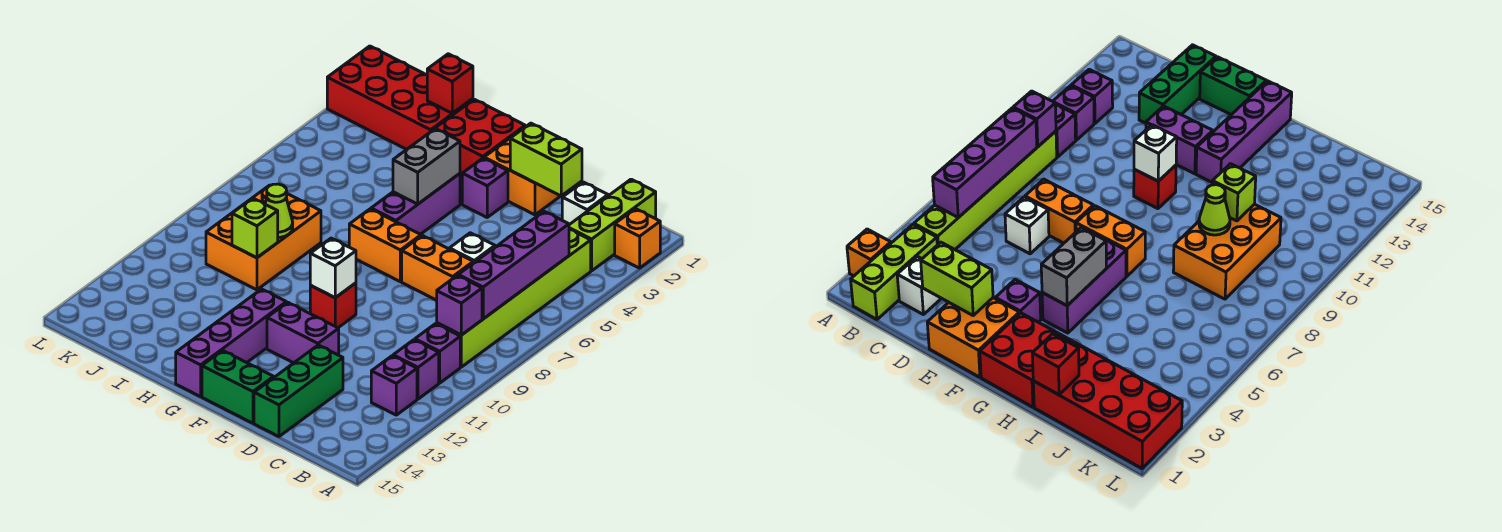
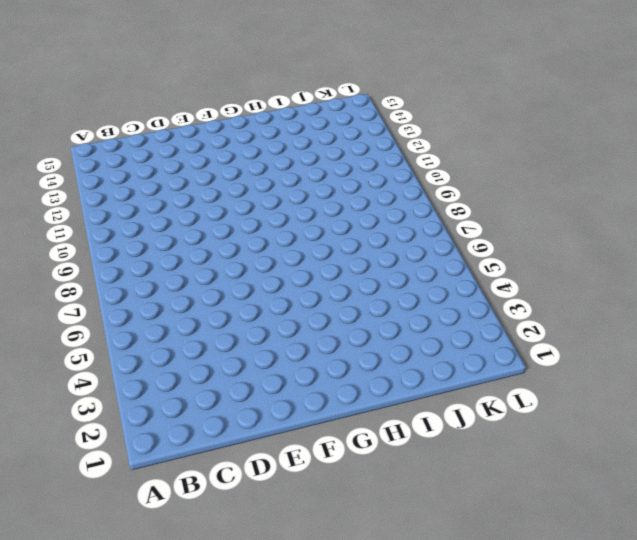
none -> orange brick A2 level 1
none -> lime brick B1:B3 level 1
none -> lime brick B4:B9 level 1

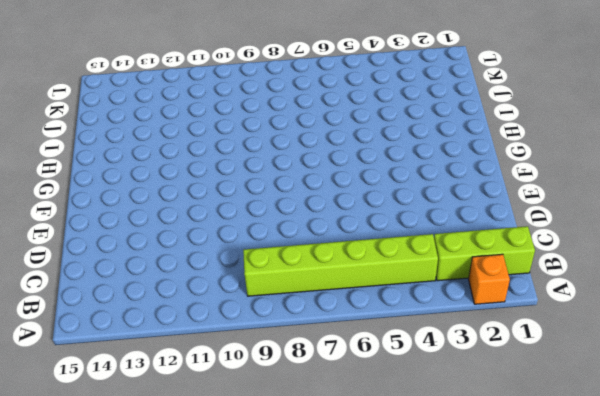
none -> purple brick B10 level 1
none -> purple brick B11 level 1
none -> purple brick B12 level 1

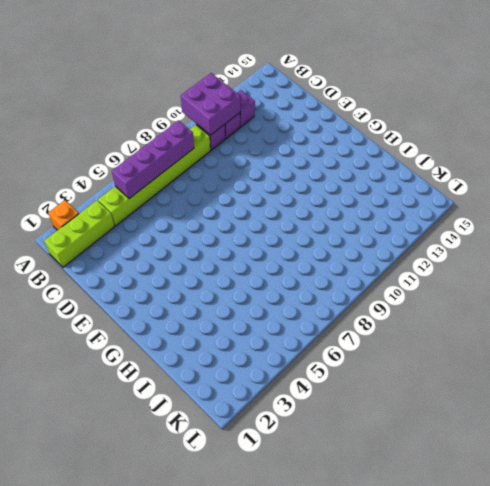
purple brick A10:B11 level 2 -> none
none -> white brick C2 level 1
none -> white brick D6 level 1
none -> orange brick D7:E7 level 1

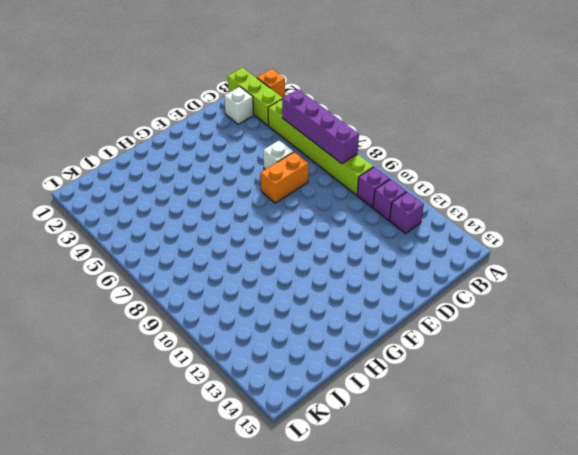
none -> green brick D13:D15 level 1
none -> orange brick E1:F2 level 1
none -> purple brick E12:F12 level 1

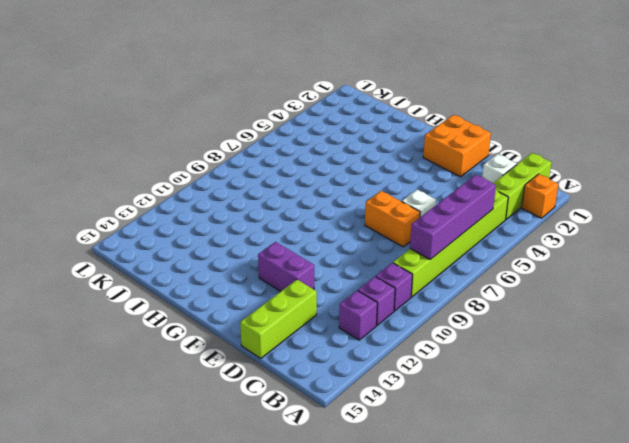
lime brick D13:D15 level 1 -> green brick D13:D15 level 1
none -> green brick E15:F15 level 1
none -> purple brick F3 level 1
none -> orange brick F7:G7 level 1

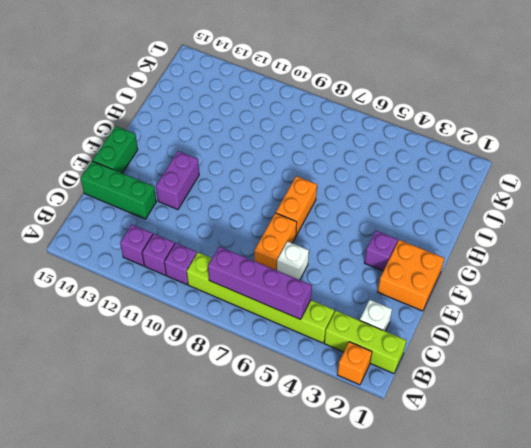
none -> red brick F10 level 1
none -> red brick G1:H2 level 1
none -> purple brick G4:G6 level 1

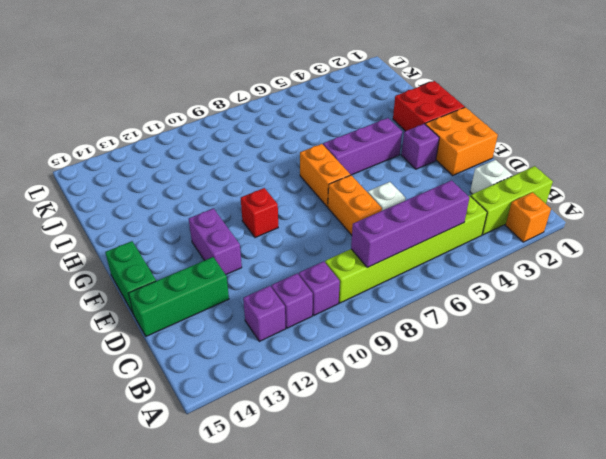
none -> purple brick G12:G15 level 1
none -> red brick I1:L2 level 1
none -> orange brick I8:J10 level 1

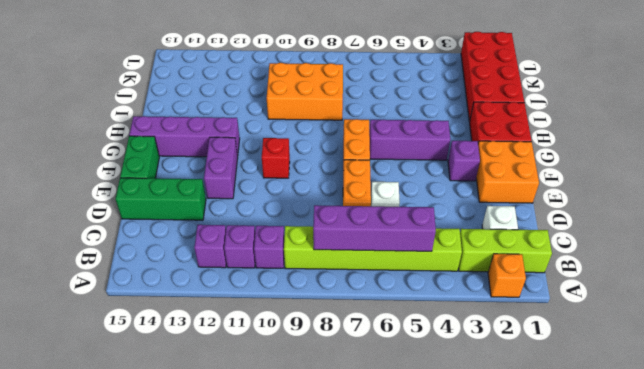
none -> purple brick B9 level 2
none -> lime brick D2:E2 level 2
none -> white brick F10 level 2

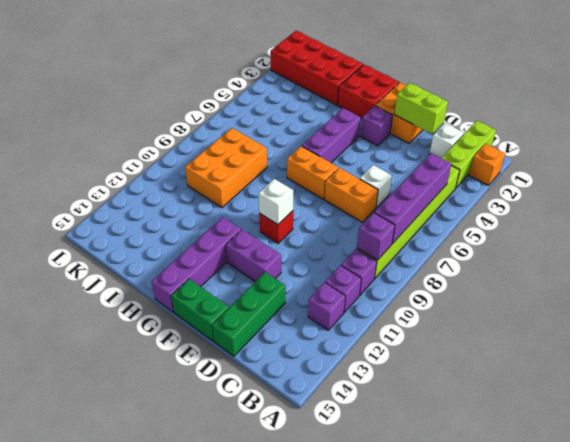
none -> grey brick G4:G5 level 2
none -> red brick I1 level 2
none -> lime cone I9 level 2

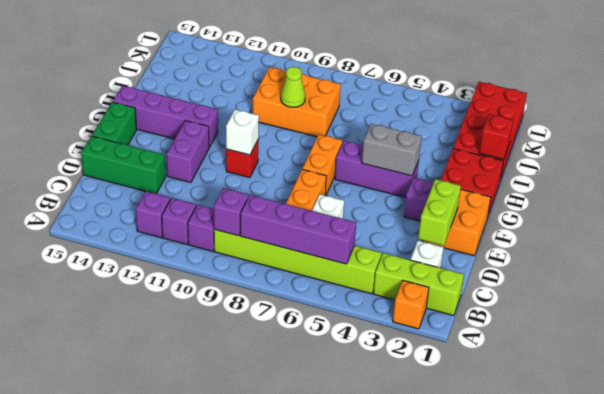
none -> lime brick I10 level 2

